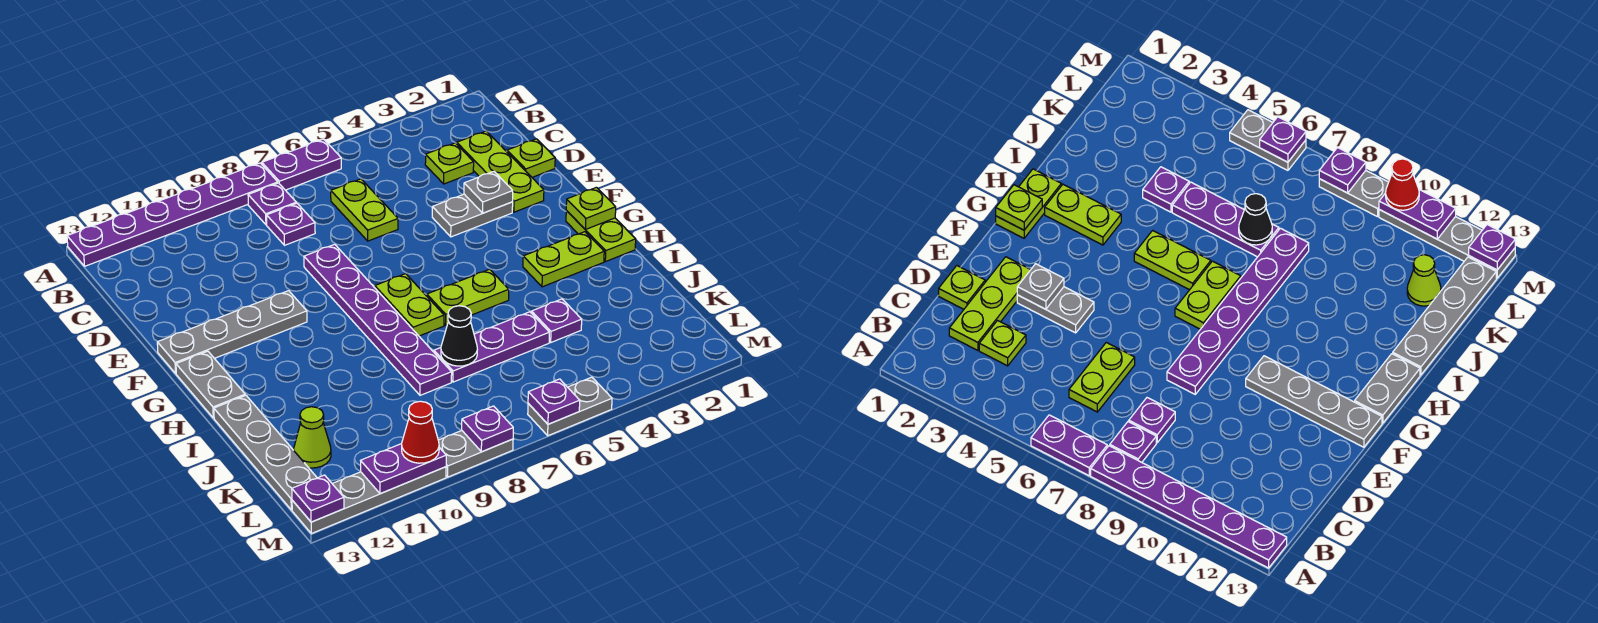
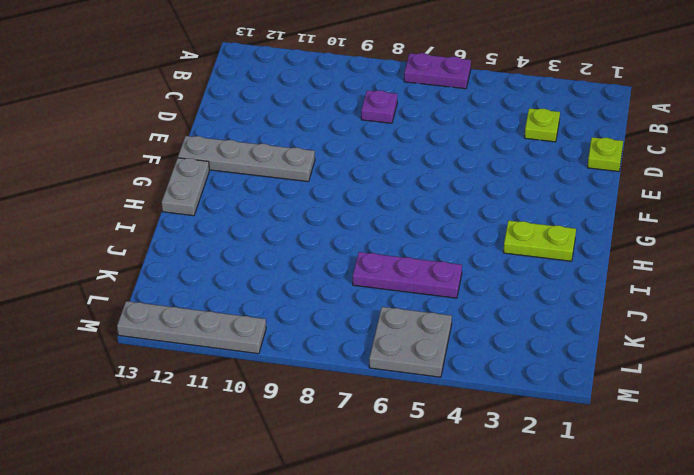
grey plate L5:M6 level 1 -> grey plate M5:M6 level 1
none -> purple plate A8:A13 level 1
none -> purple plate B8 level 1
none -> lime plate C2:E2 level 1
none -> lime plate C6:D6 level 1

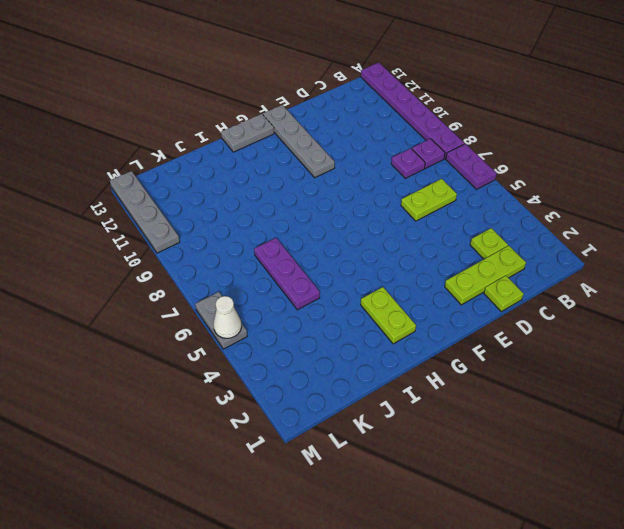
white cone M5 level 2 -> none
none -> grey plate E3:E4 level 1
none -> purple plate E8:J8 level 1
none -> lime plate G1:H1 level 1
none -> lime plate G7:H7 level 1

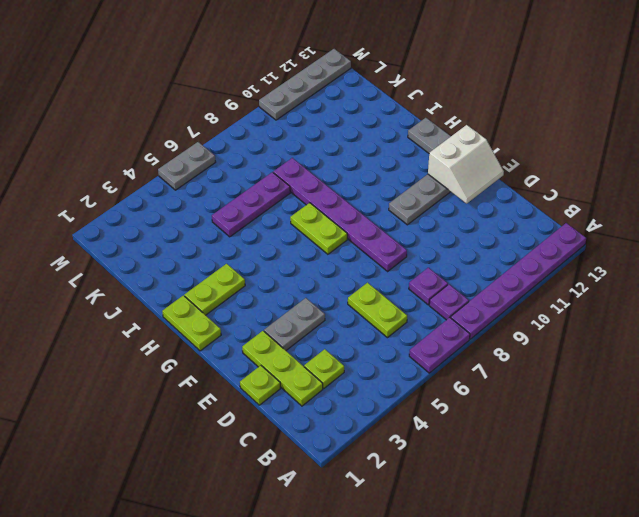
white slope E12:F13 level 2 top F -> none
none -> lime plate H5:H6 level 1
none -> grey plate I13:L13 level 1
none -> purple plate J4 level 1
none -> lime cone K12 level 1

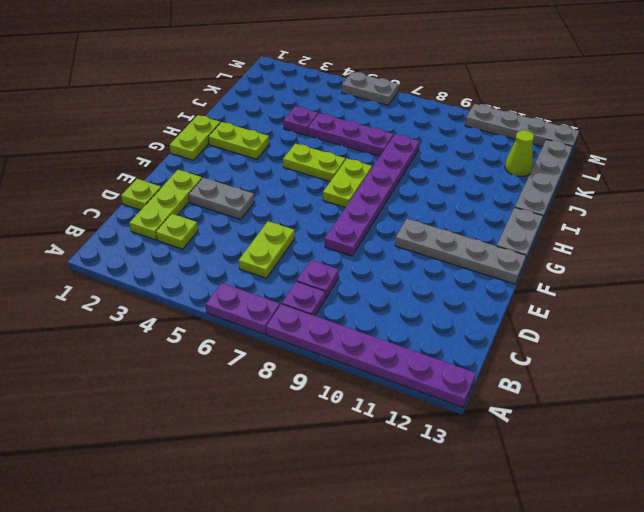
none -> grey plate M8:M9 level 1
none -> grey plate E3 level 2
none -> lime plate G1 level 2
none -> black cone J7 level 2

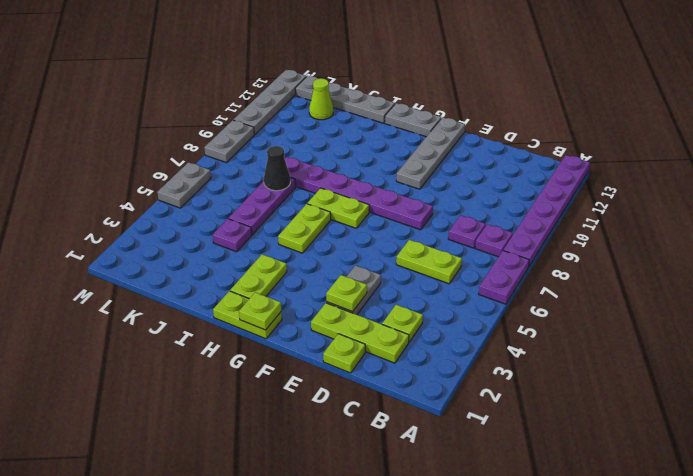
lime plate E3 level 2 -> grey plate E3 level 2
none -> purple plate M6 level 2
none -> purple plate M8 level 2
none -> purple plate M10:M11 level 2
none -> purple plate M13 level 2

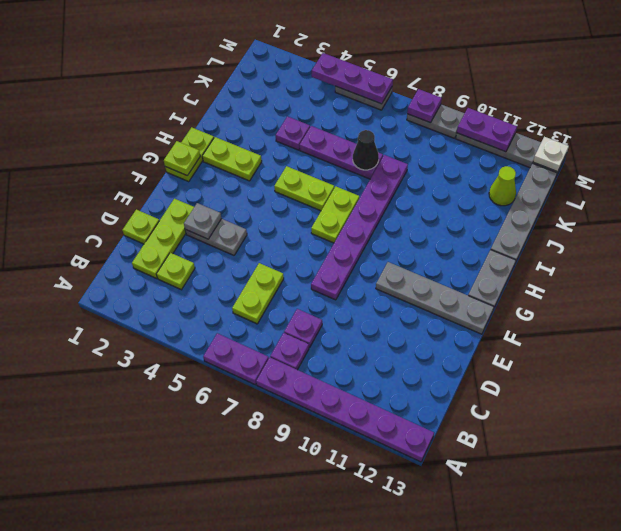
purple plate M4:M6 level 2 -> purple plate M6 level 2
white plate M13 level 2 -> purple plate M13 level 2
none -> red cone M10 level 3

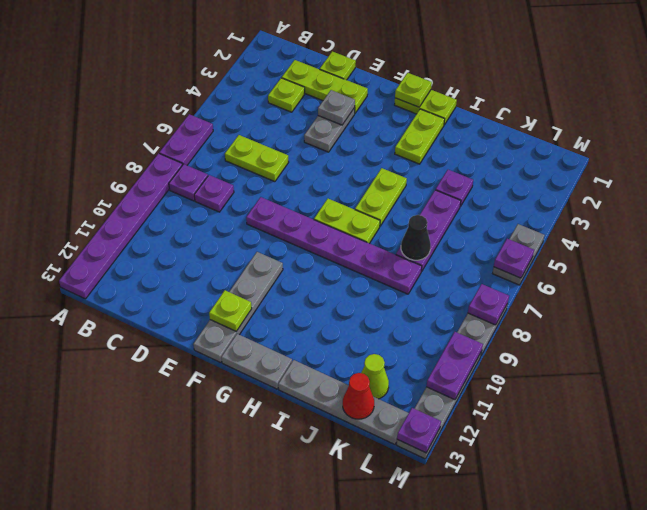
lime plate F12 level 2 -> none
red cone K13 level 2 -> red cone M10 level 3

